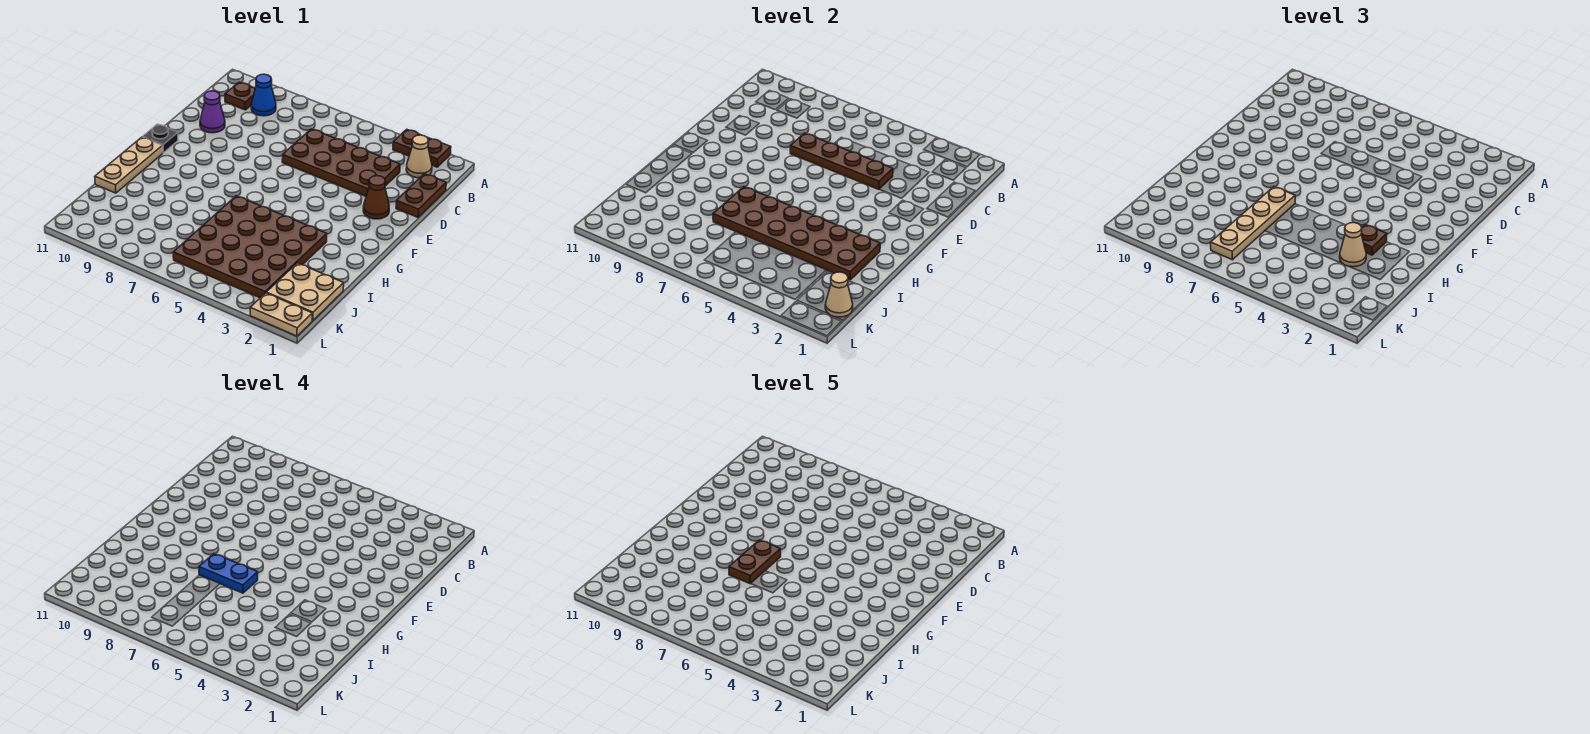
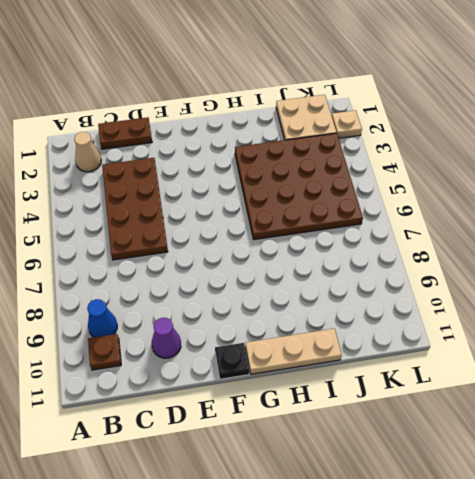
tan plate L2 level 1 -> tan plate L1:L2 level 1
none -> brown plate A2:A3 level 1
none -> brown cone E2 level 1
none -> brown plate D4:D7 level 2

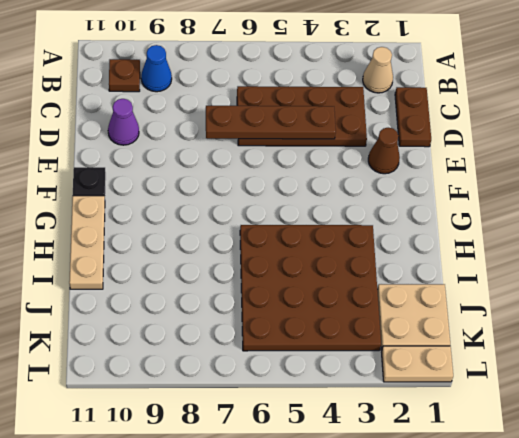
none -> brown plate A2:A3 level 1
none -> brown plate H2:I7 level 2
none -> tan cone K1 level 2

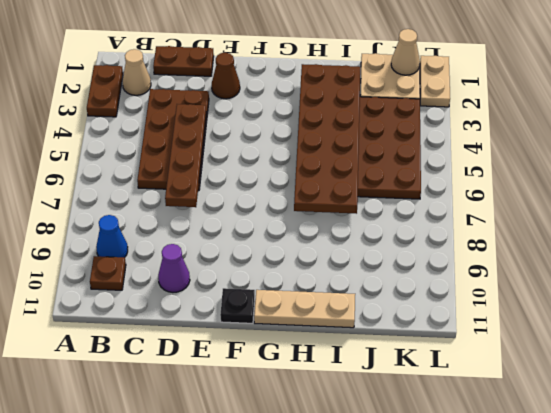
none -> brown plate H3 level 3
none -> tan plate H7:K7 level 3
none -> tan cone I3 level 3

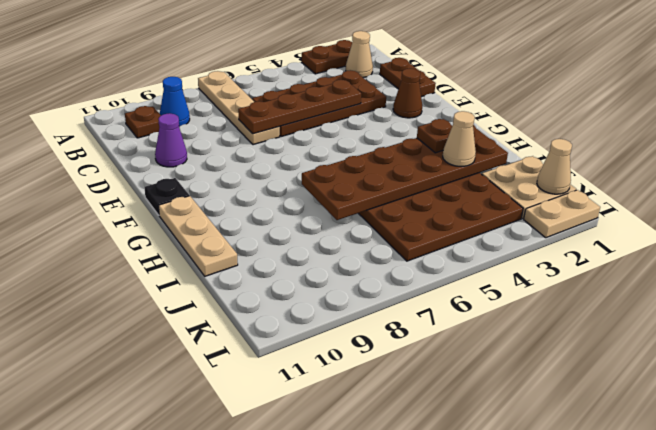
tan plate A7:D7 level 1 -> tan plate H7:K7 level 3
none -> blue plate H6:H7 level 4
none -> brown plate G7:H7 level 5

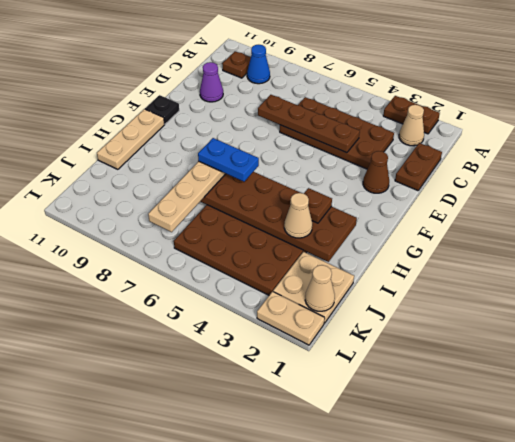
none -> brown plate G7:H7 level 5

